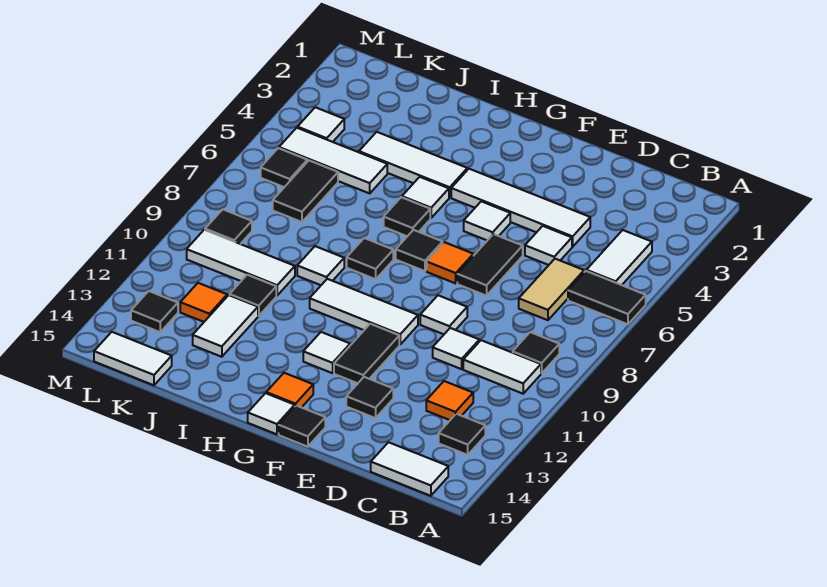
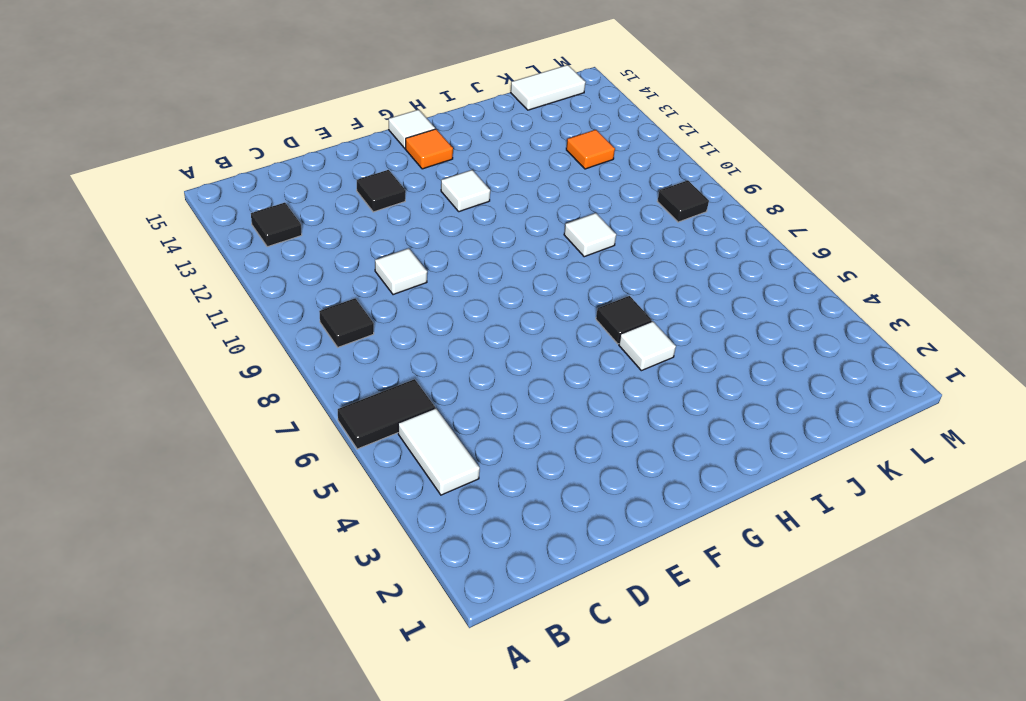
none -> white tile B10:C10 level 1
none -> white tile B15:C15 level 1
none -> tan tile C6:C7 level 1
none -> orange tile C12 level 1

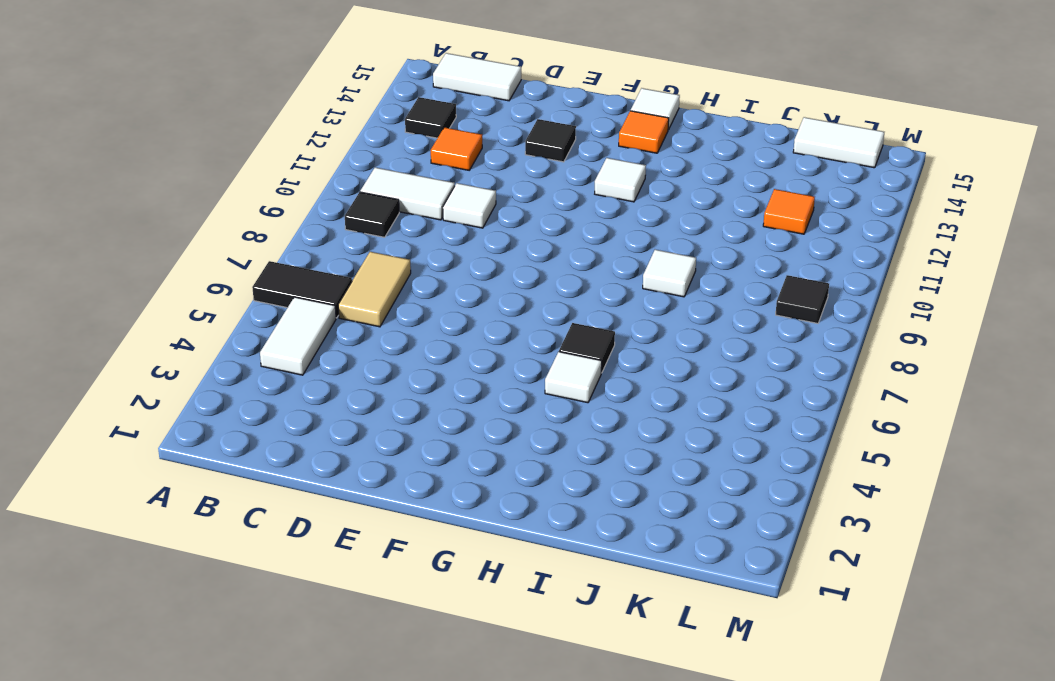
none -> white tile D4:G4 level 1
none -> white tile D5 level 1
none -> black tile E6:E7 level 1
none -> white tile E9 level 1

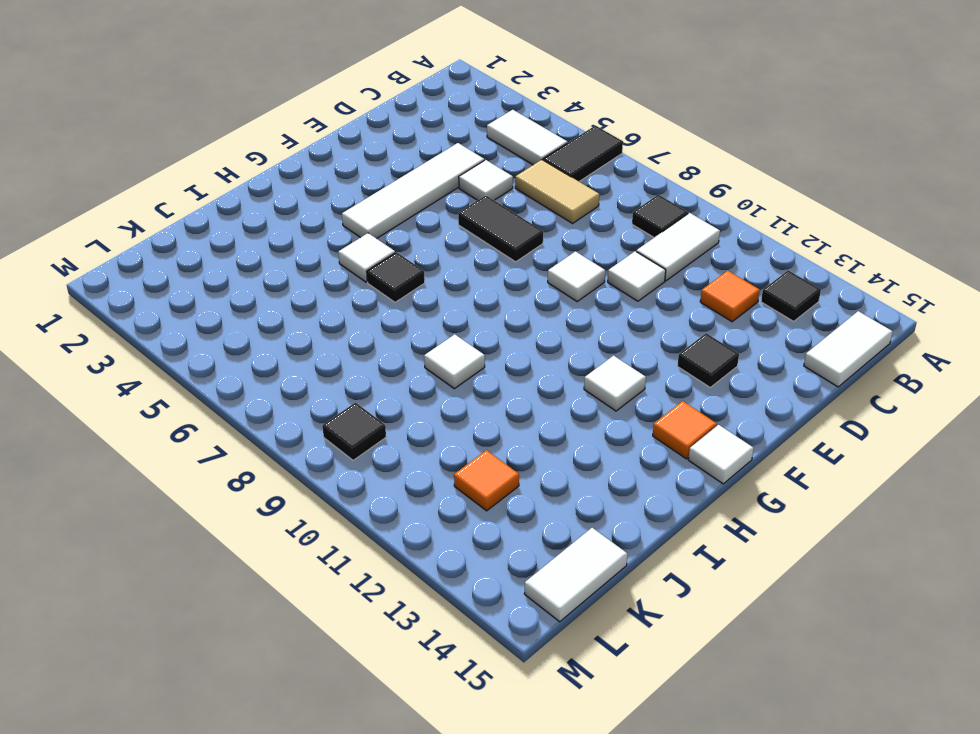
none -> white tile F5 level 1
none -> orange tile F7 level 1
none -> white tile F10:H10 level 1
none -> black tile F11:F12 level 1

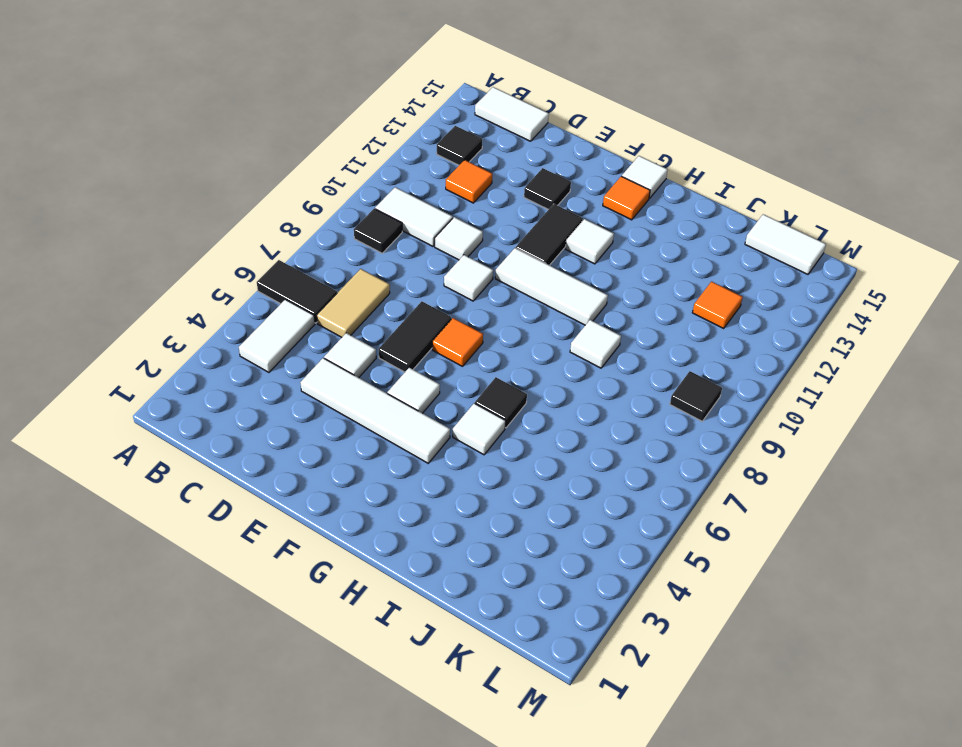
none -> black tile F15 level 1
none -> black tile G7 level 1
none -> white tile H4:J4 level 1
none -> black tile H8 level 1

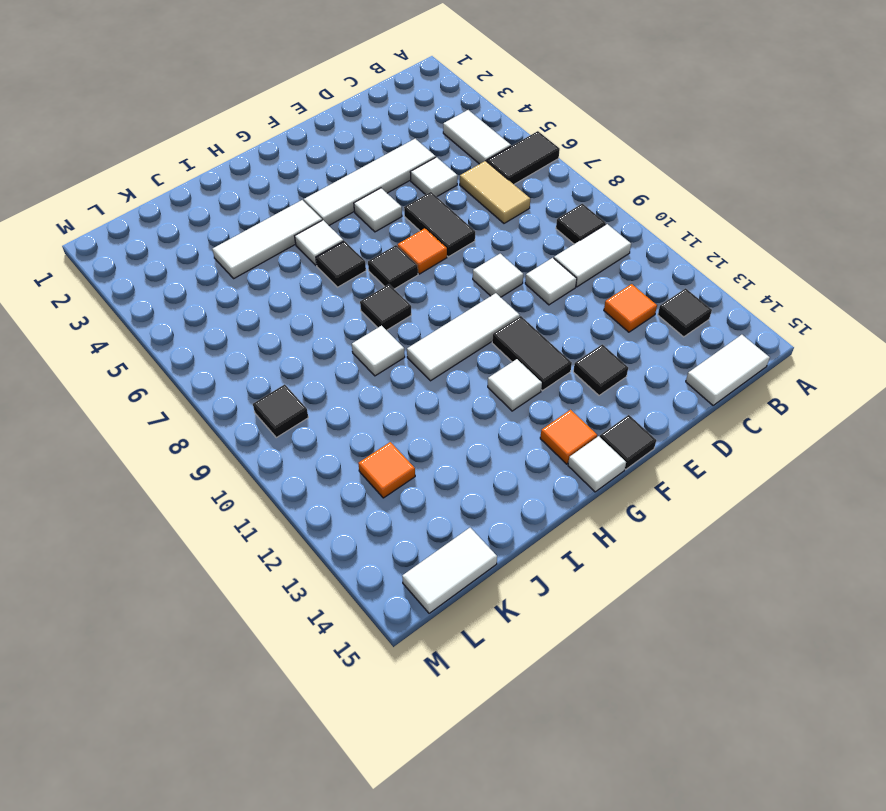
none -> white tile J5:L5 level 1
none -> white tile J10:L10 level 1
none -> black tile J11 level 1
none -> white tile J12:J13 level 1

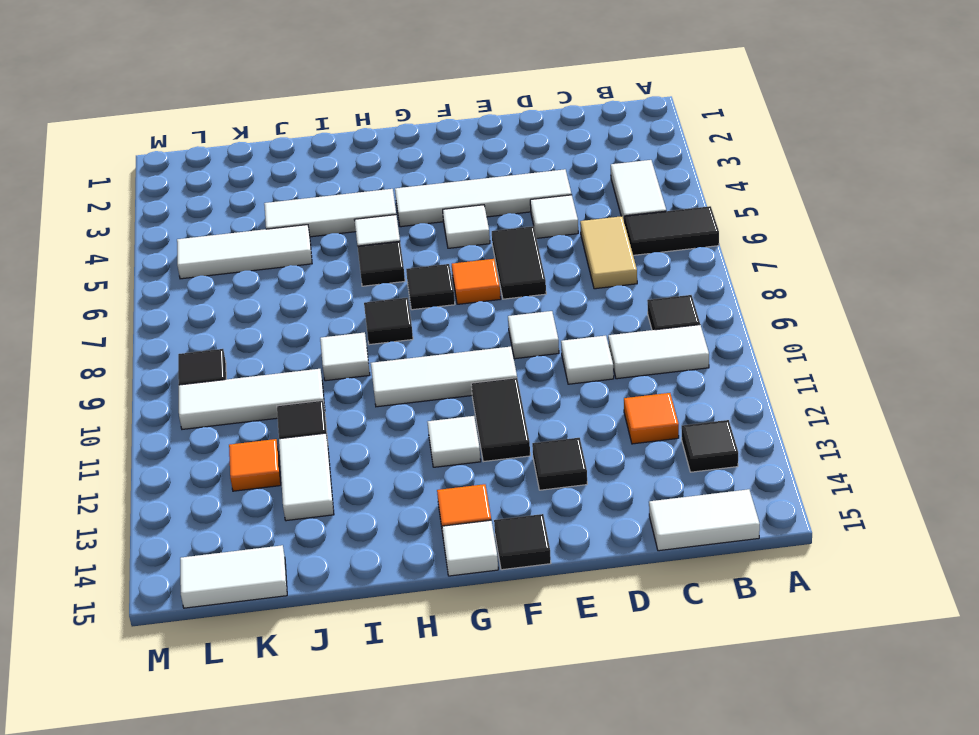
none -> black tile K6:K7 level 1
none -> white tile L4 level 1
none -> black tile L6 level 1
none -> black tile L13 level 1

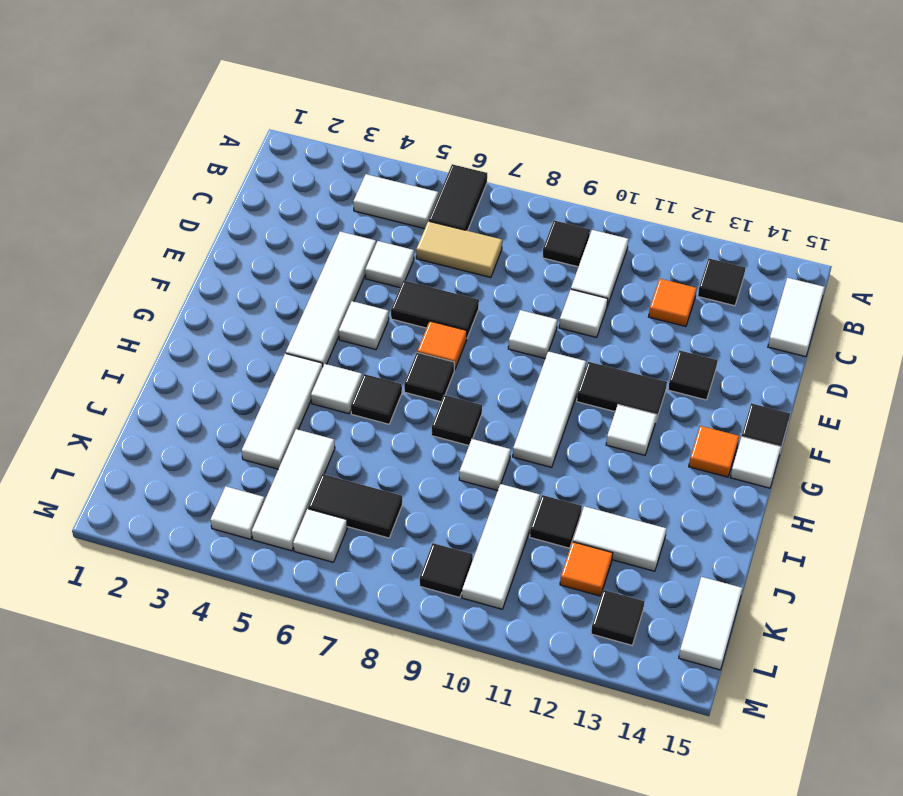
white tile L6 level 1 -> black tile L6 level 1

